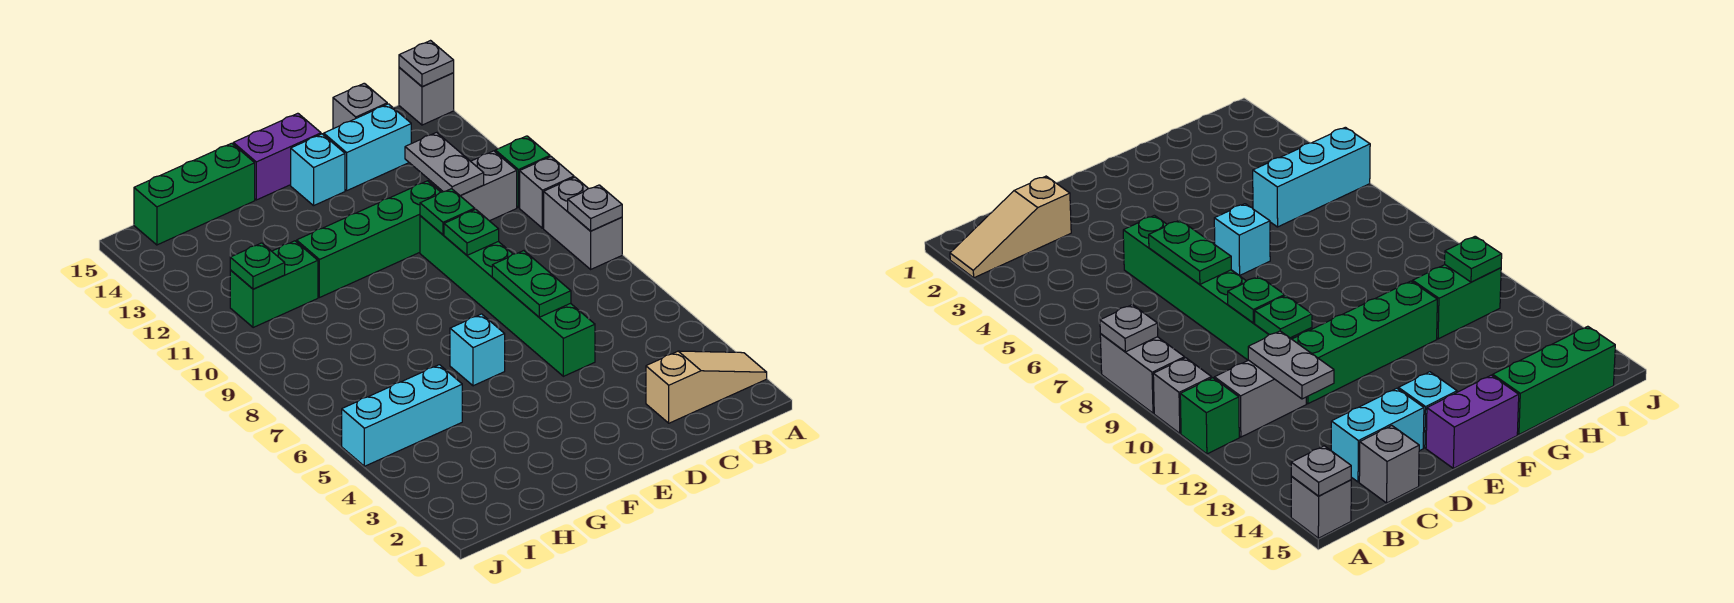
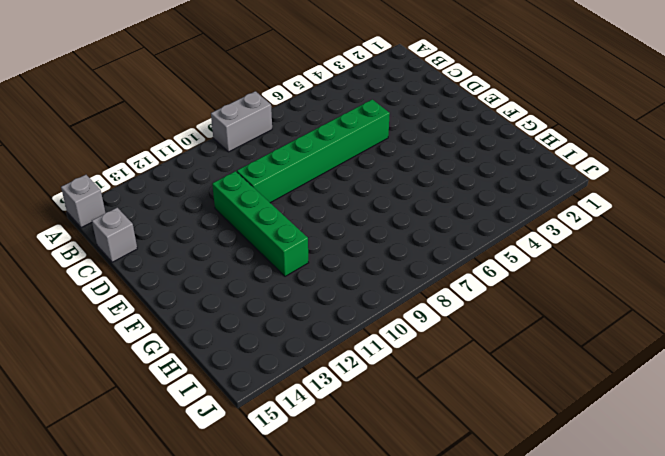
none -> tan slope A2:C2 level 1 top C
none -> grey brick A10 level 1
none -> green brick A11 level 1

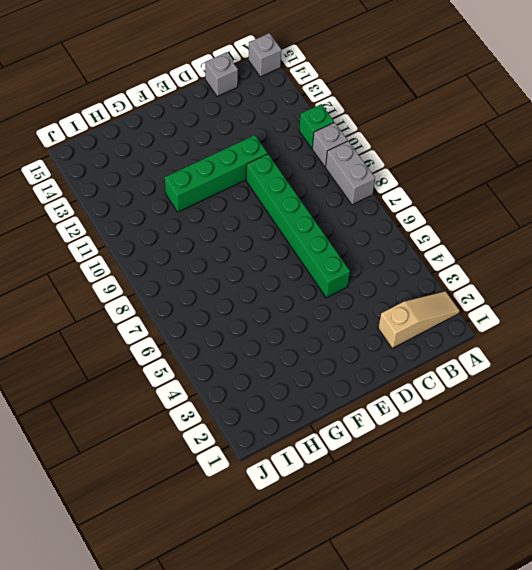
none -> grey brick B11:C11 level 1
none -> cyan brick C14:D14 level 1
none -> cyan brick E14 level 1

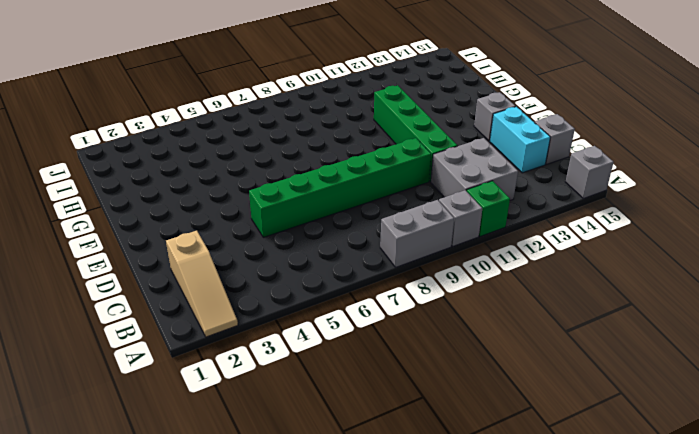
grey brick B11:C12 level 1 -> grey brick B11:C11 level 1
grey brick E14 level 1 -> cyan brick E14 level 1
none -> purple brick E15:F15 level 1
none -> cyan brick F6 level 1
none -> green brick G15:I15 level 1

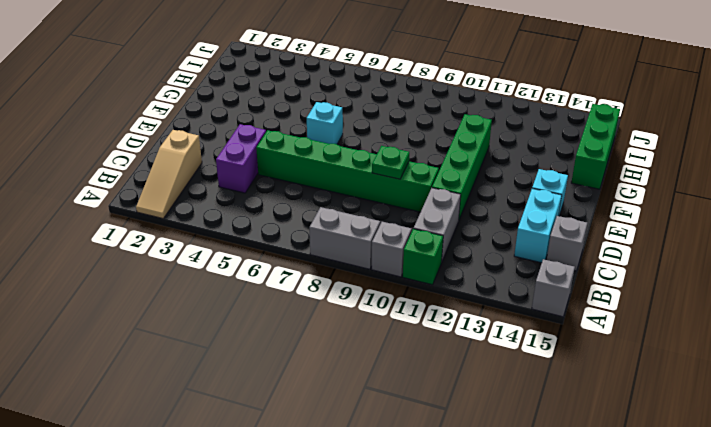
purple brick C4:D4 level 1 -> purple brick E15:F15 level 1
none -> cyan brick H5:J5 level 1
none -> green brick H11:I11 level 1
none -> grey plate A8 level 2

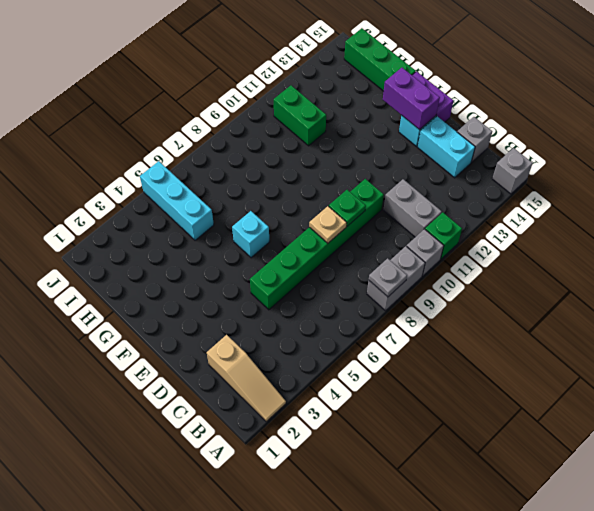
tan plate D8 level 2 -> none
purple brick E14:F14 level 2 -> none
none -> green brick D11:G11 level 1
none -> grey plate A15 level 2
none -> grey plate C11:C12 level 2

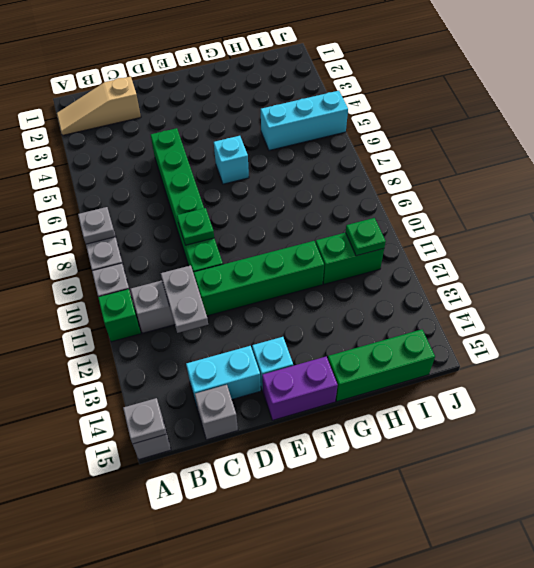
none -> green plate D6:D7 level 2
none -> green plate D10 level 2

